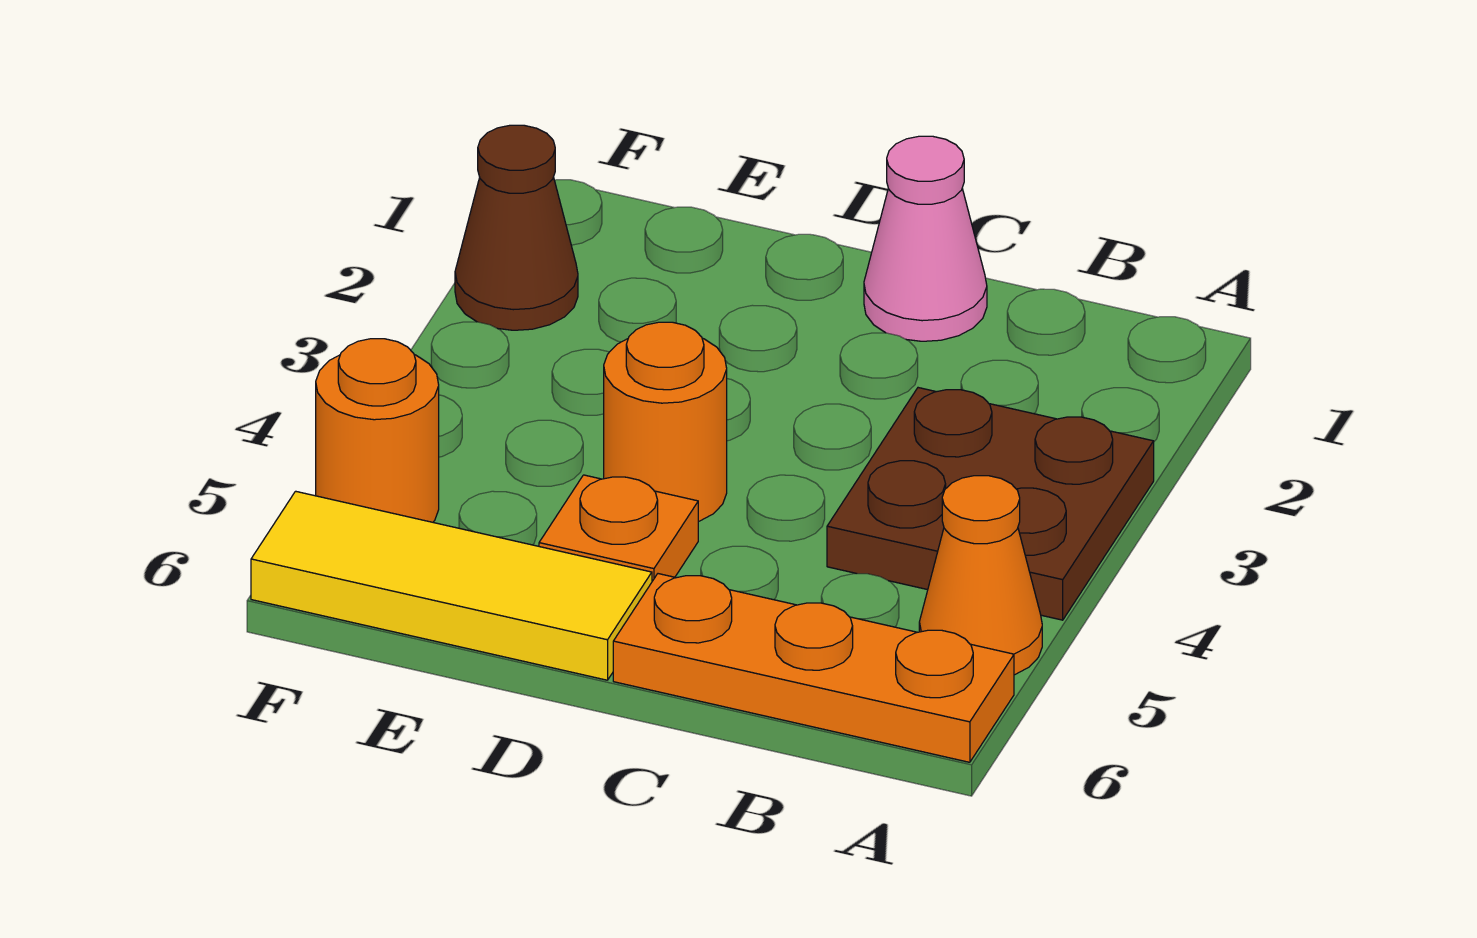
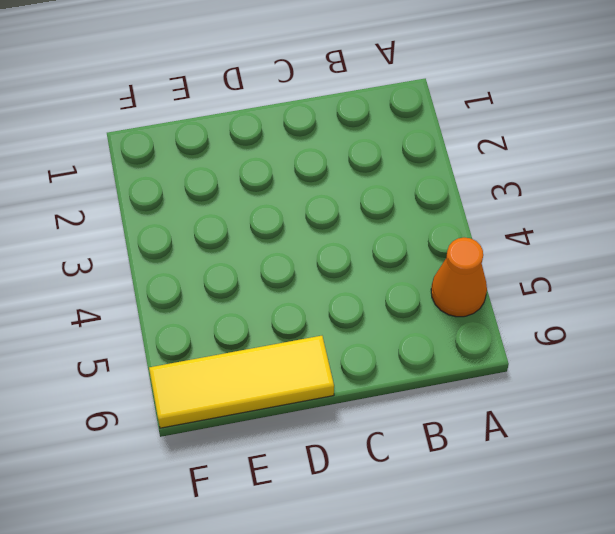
none -> brown plate A3:B4 level 1
none -> orange plate A6:C6 level 1

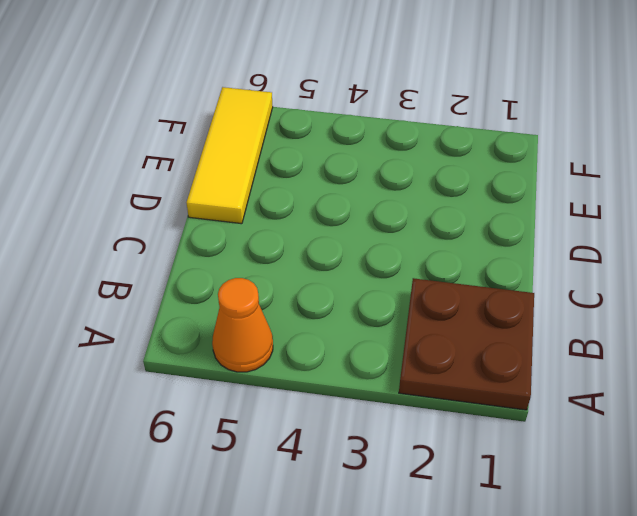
brown plate A1:B2 level 1 -> brown plate A3:B4 level 1
none -> orange plate A6:C6 level 1
none -> pink cone C1 level 1

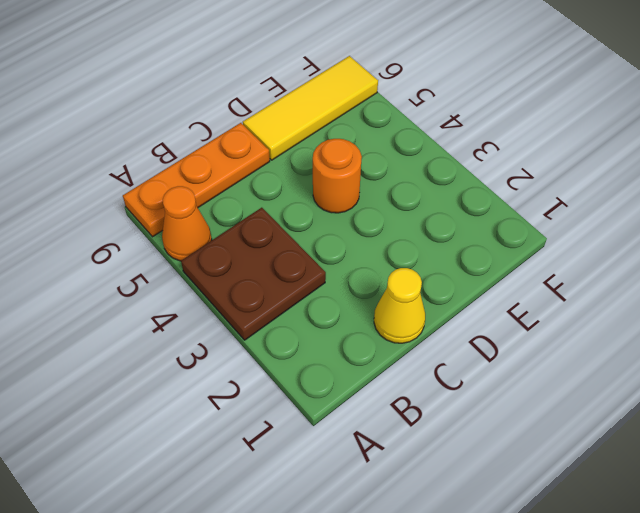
yellow cone C1 level 1 -> pink cone C1 level 1
none -> orange plate D5 level 1
none -> brown cone F2 level 1

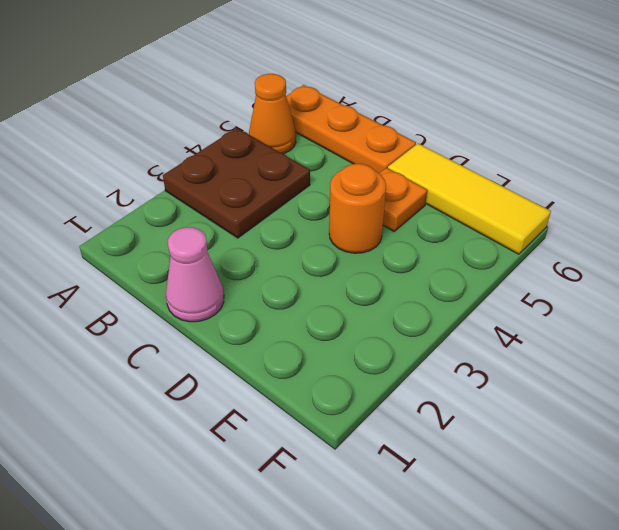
none -> brown cone F2 level 1
none -> orange round brick F5 level 1

